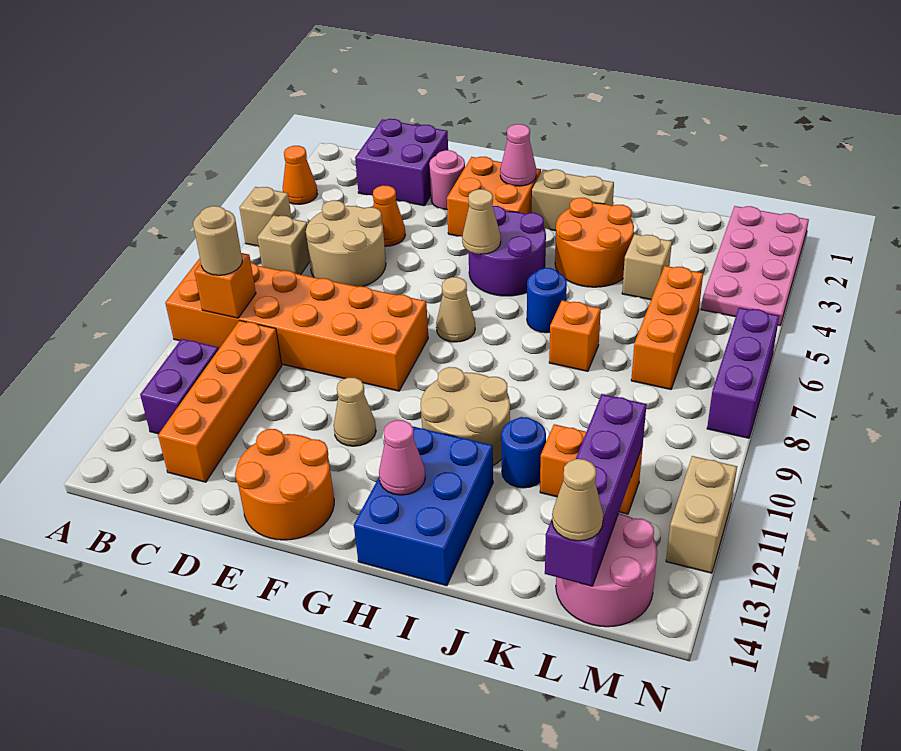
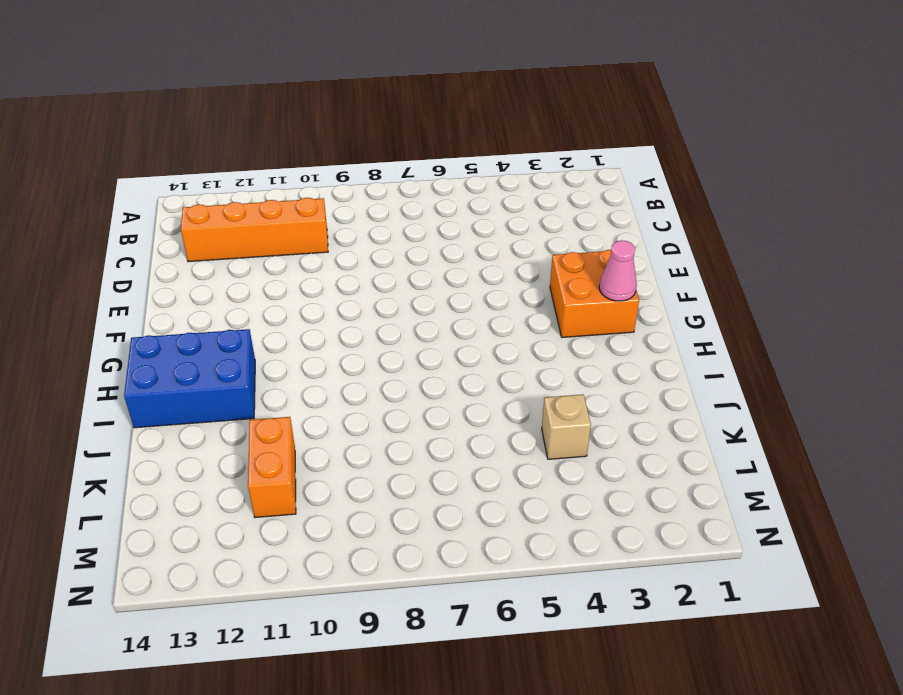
none -> orange cone A3 level 1
none -> tan brick A5 level 1
none -> orange brick A8:F9 level 1
none -> tan brick B6 level 1

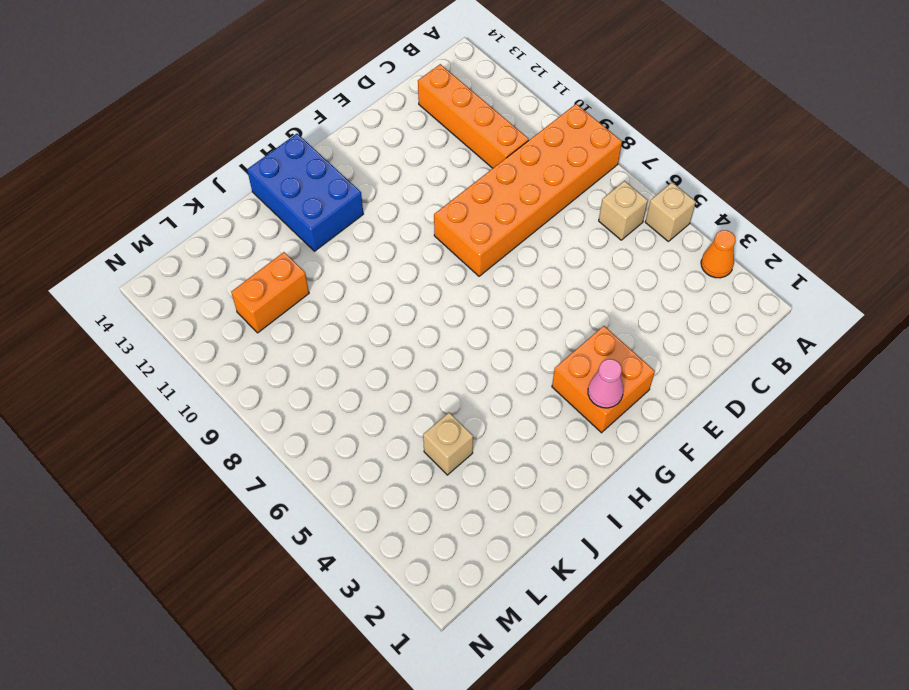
none -> purple brick B11:B12 level 1
none -> purple brick C1:D2 level 1
none -> tan round brick C5:D6 level 1
none -> orange cone D4 level 1

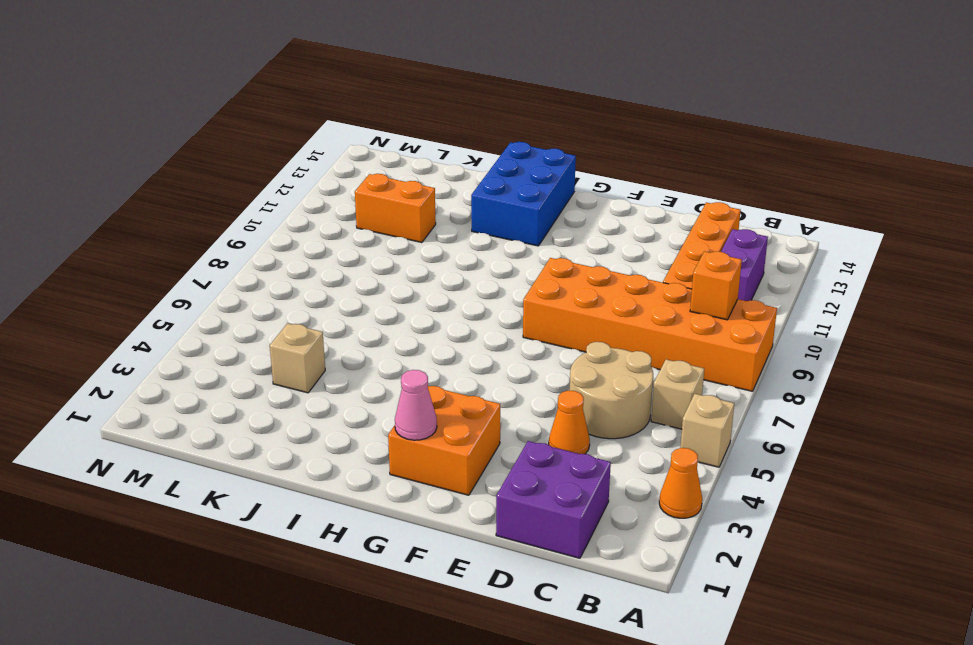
none -> pink round brick E2 level 1
none -> orange round brick E13:F14 level 1
none -> tan cone F11 level 1
none -> purple round brick G4:H5 level 1

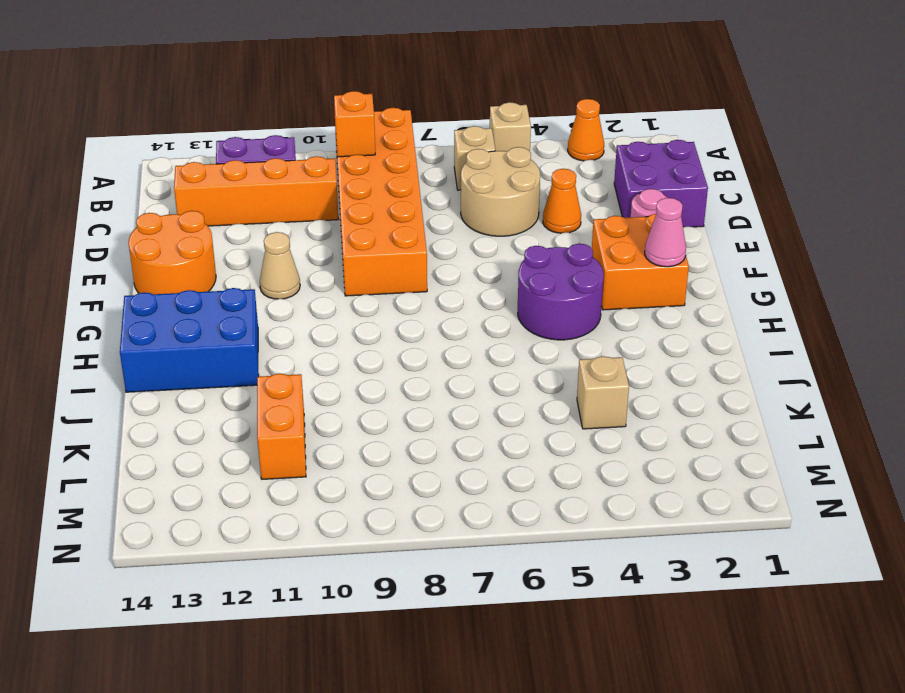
none -> tan cone G7 level 1
none -> tan brick H2:I2 level 1
none -> tan round brick H10:I11 level 1
none -> orange round brick I3:J4 level 1

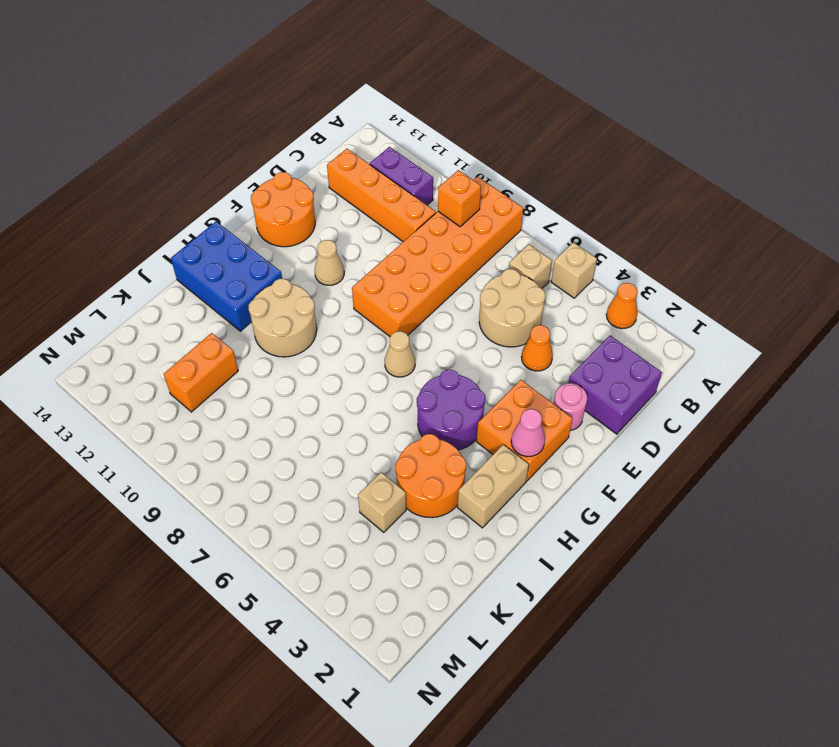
none -> blue round brick I6 level 1
none -> orange brick J7 level 1
none -> blue round brick J11 level 1
none -> orange brick L5:L7 level 1

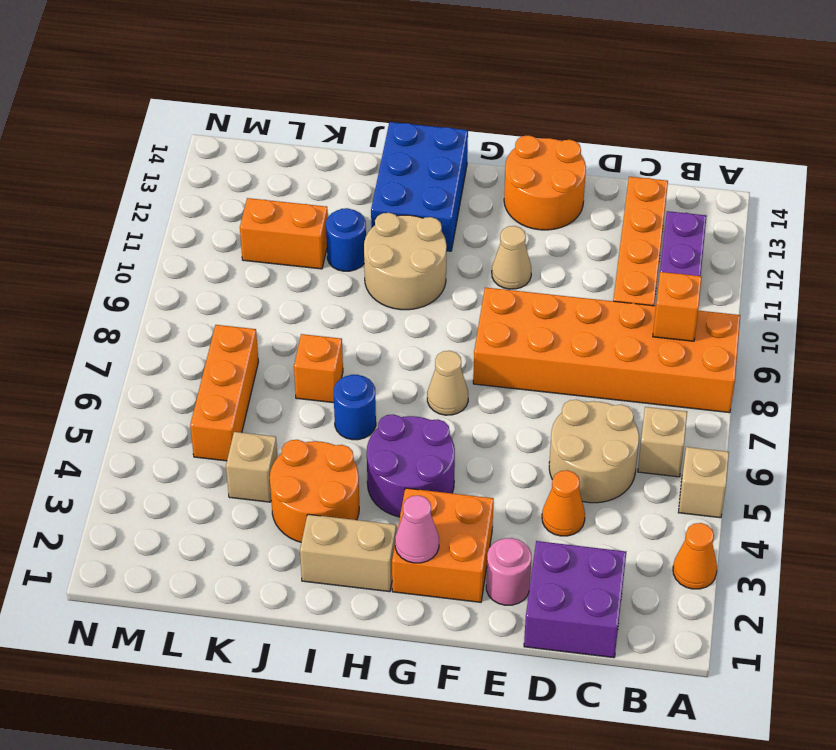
none -> pink round brick L13:M14 level 1
none -> pink plate M1:N4 level 1
none -> purple brick N6:N8 level 1
none -> tan brick N11:N12 level 1

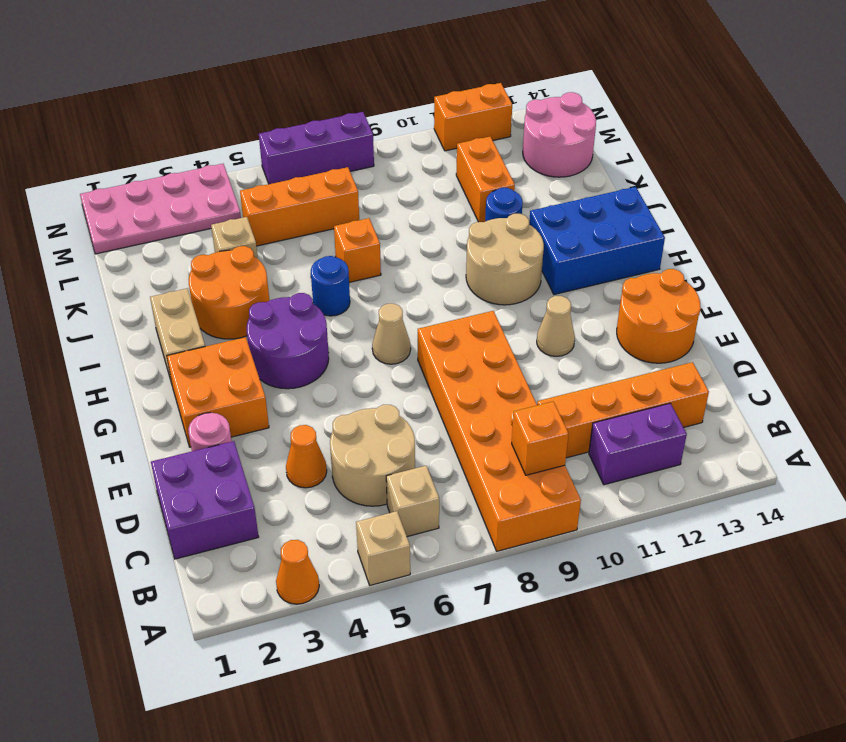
orange brick N11:N12 level 1 -> tan brick N11:N12 level 1
none -> pink cone G2 level 2
none -> tan cone G5 level 2
none -> pink cone H13 level 2
none -> purple brick L11:L14 level 2

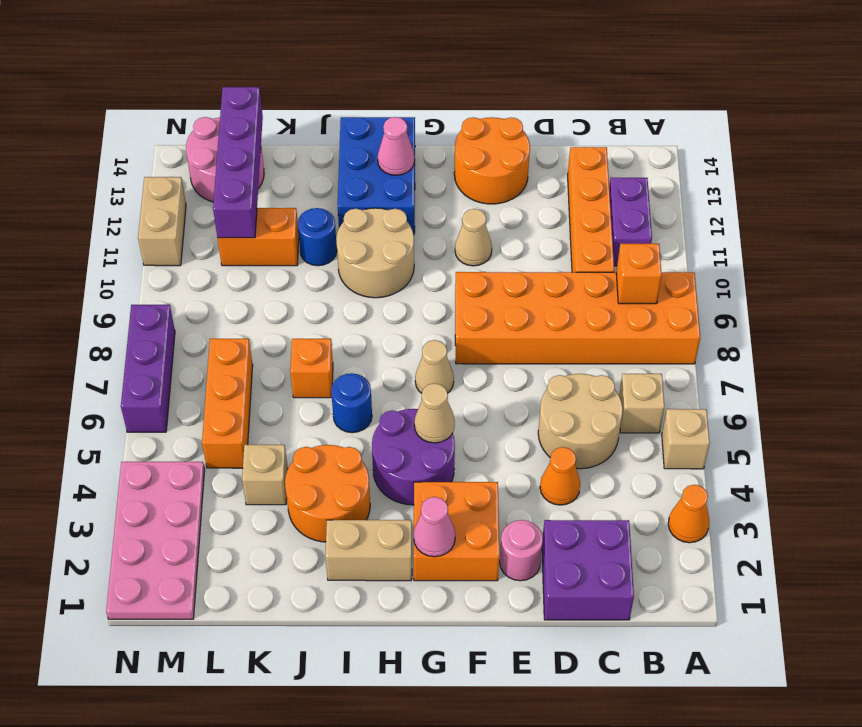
none -> tan round brick B9 level 3
none -> tan cone L14 level 3

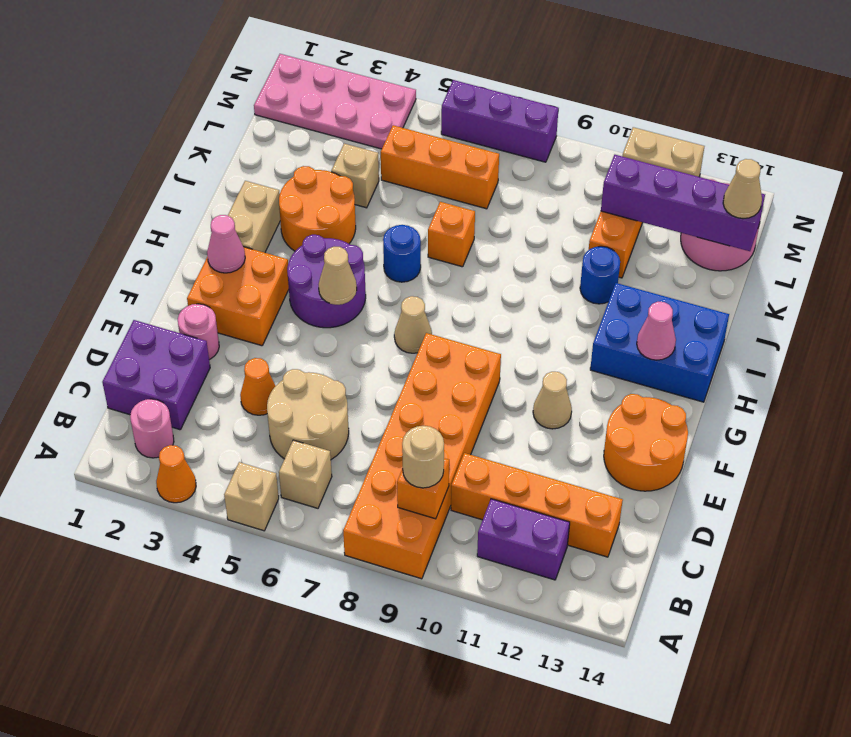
pink round brick B2 level 1 -> none
none -> tan round brick H10:I11 level 1

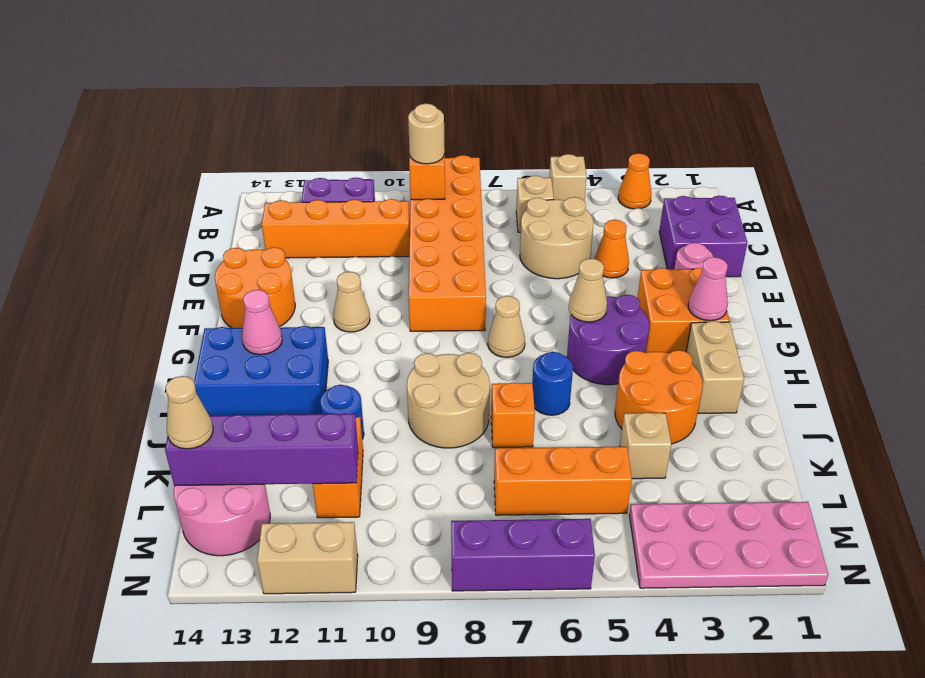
tan round brick I8:J9 level 1 -> tan round brick H10:I11 level 1

